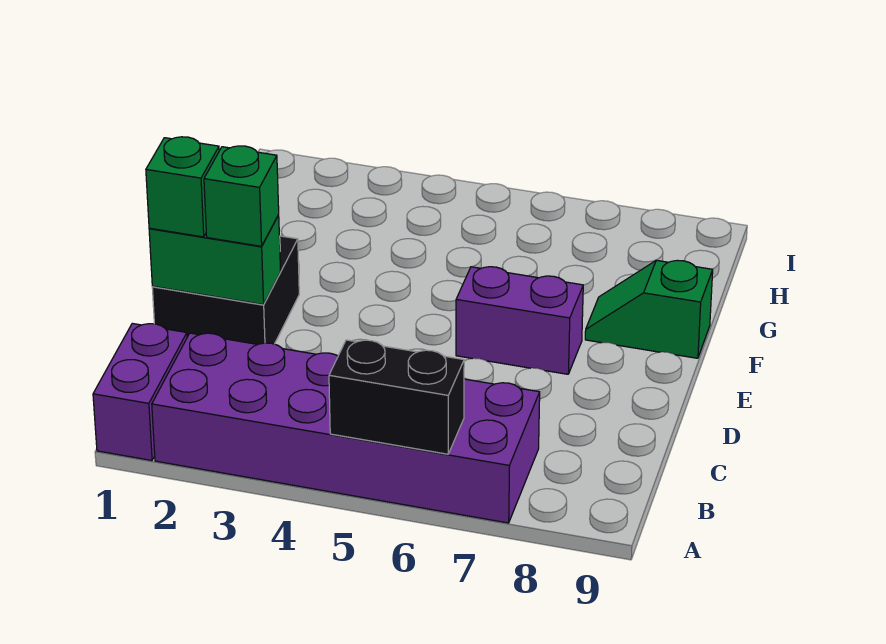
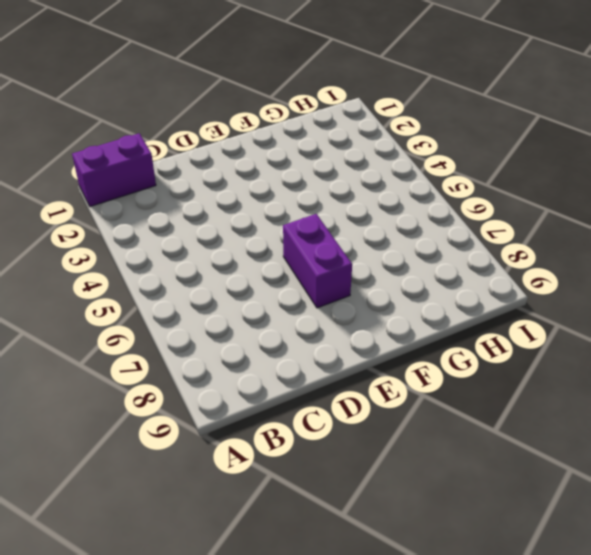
none -> purple brick A2:B7 level 1
none -> black brick D1:E2 level 1

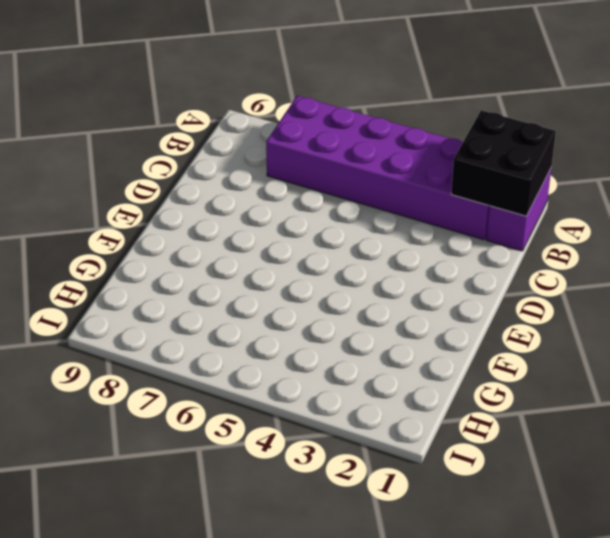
black brick A1:B2 level 2 -> black brick D1:E2 level 1
none -> purple brick E6:E7 level 1
none -> green slope F8:F9 level 1 top 9

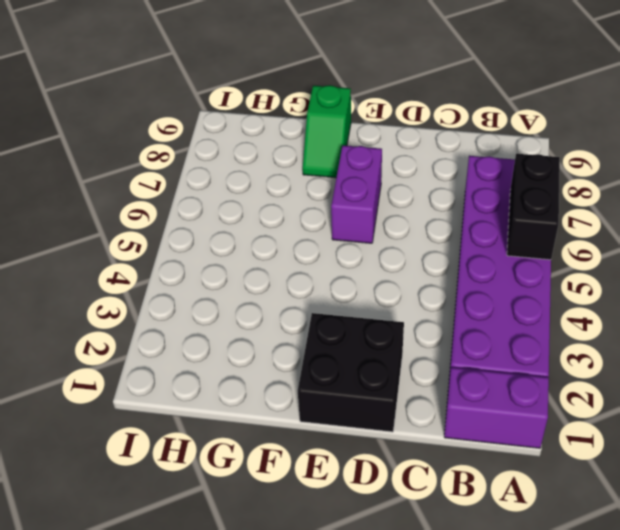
none -> green brick D1:D2 level 2
none -> green brick D1 level 3

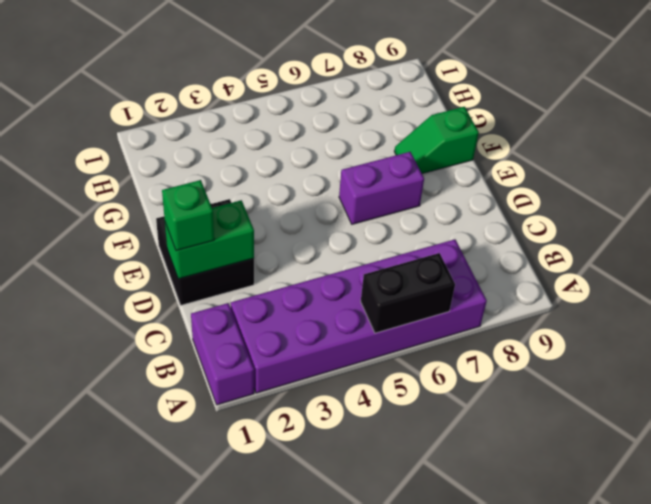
none -> green brick D2 level 3

